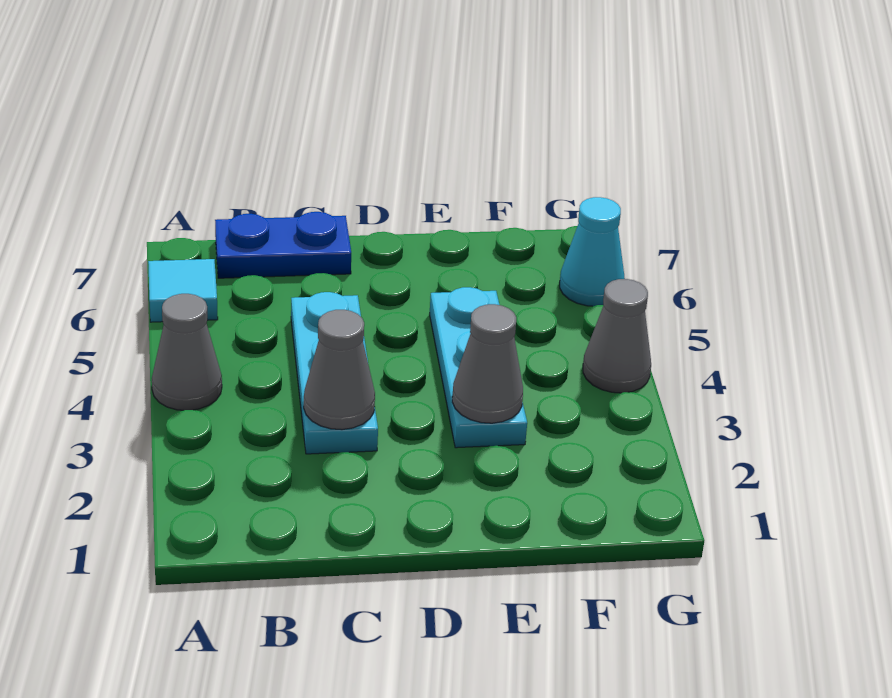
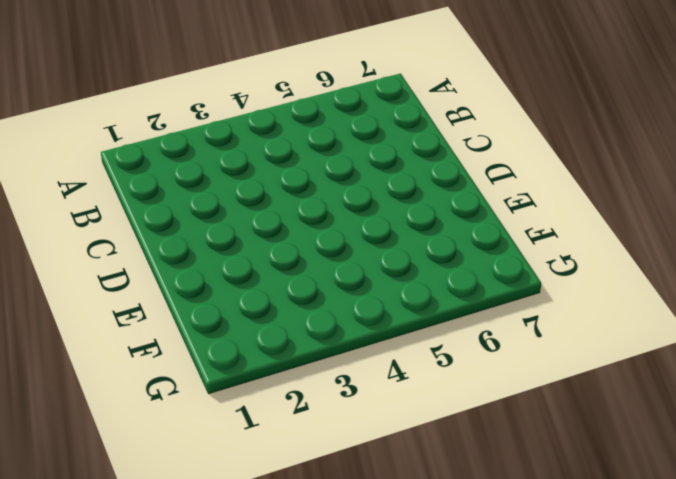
none -> grey cone A4 level 1
none -> cyan tile A6 level 1

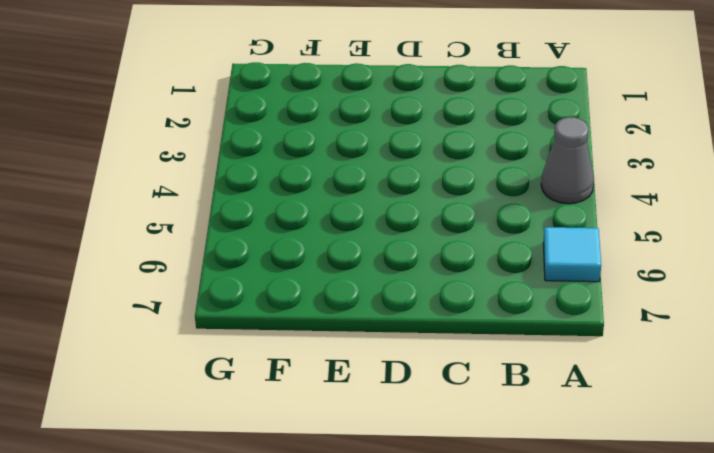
none -> blue plate B7:C7 level 1
none -> cyan plate C3:C5 level 1

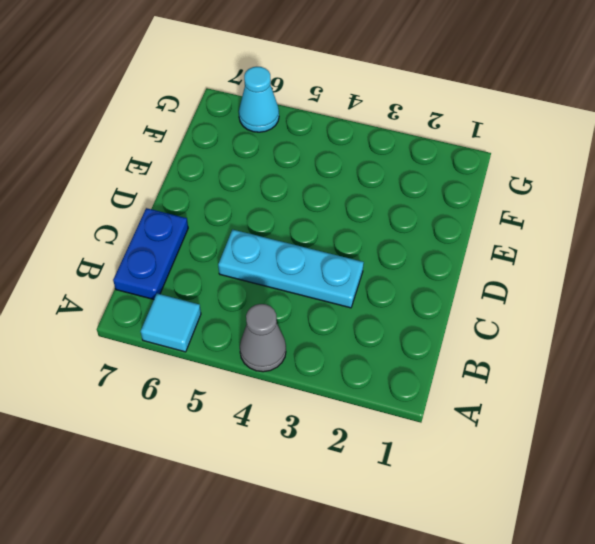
none -> cyan plate E3:E5 level 1
none -> grey cone G4 level 1

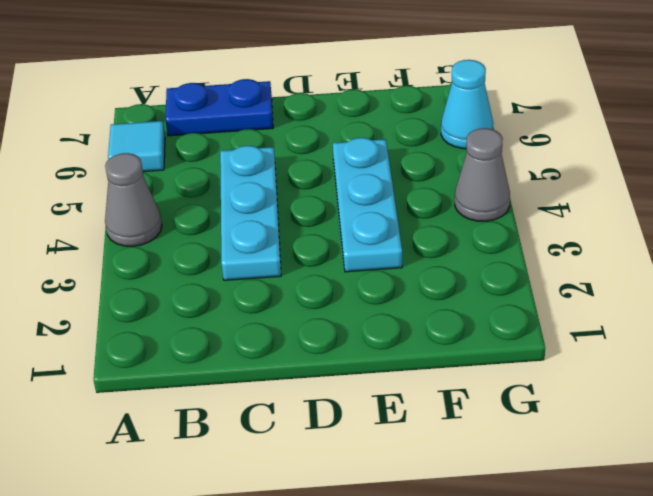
none -> grey cone C3 level 2
none -> grey cone E3 level 2

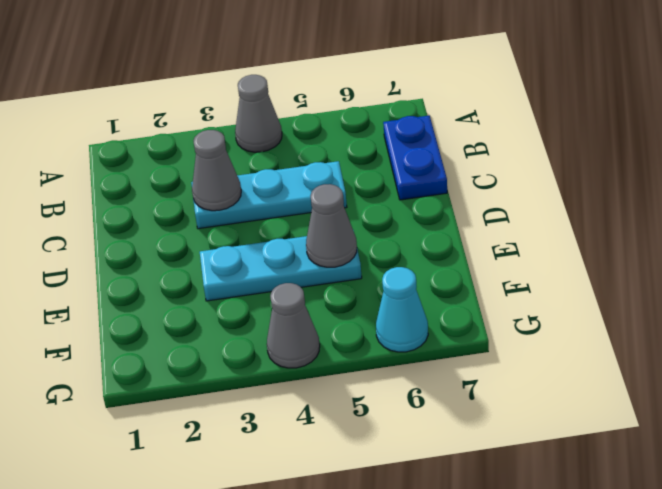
grey cone E5 level 2 -> grey cone E3 level 2
none -> cyan tile A6 level 1

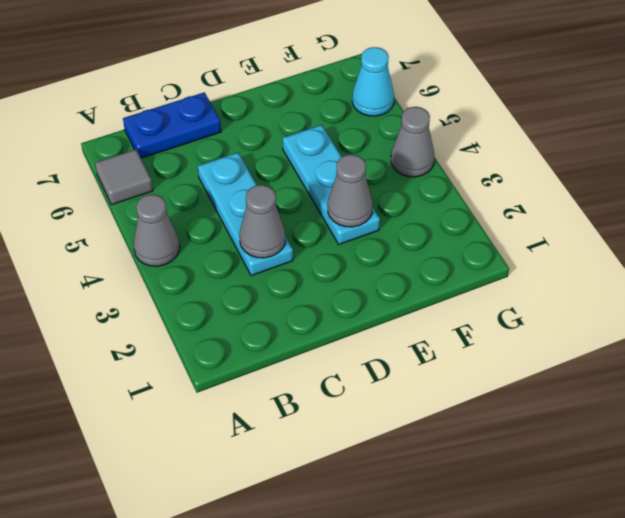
grey tile A6 level 1 -> cyan tile A6 level 1

